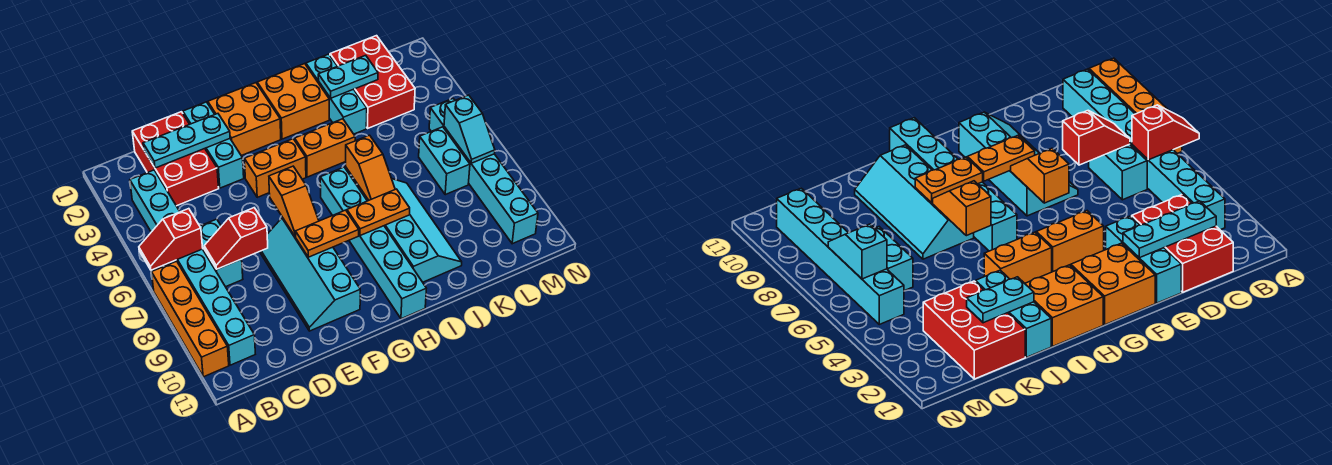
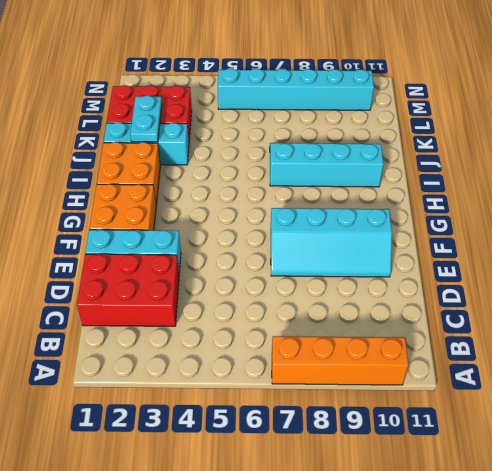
none -> cyan brick B3:B10 level 1
none -> cyan brick C6:C7 level 1
none -> orange brick F4:G4 level 1

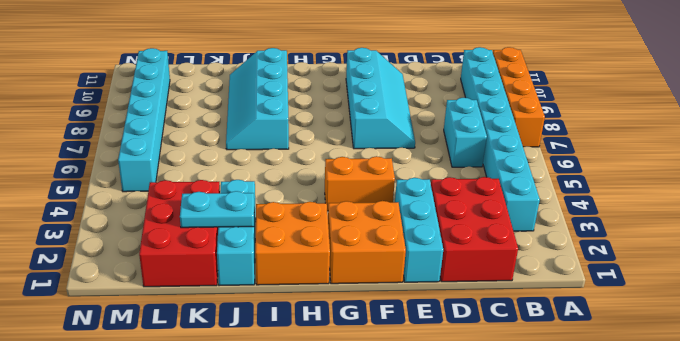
none -> orange brick H4:I4 level 1
none -> cyan brick H6:H11 level 1
none -> cyan brick L6:L7 level 1

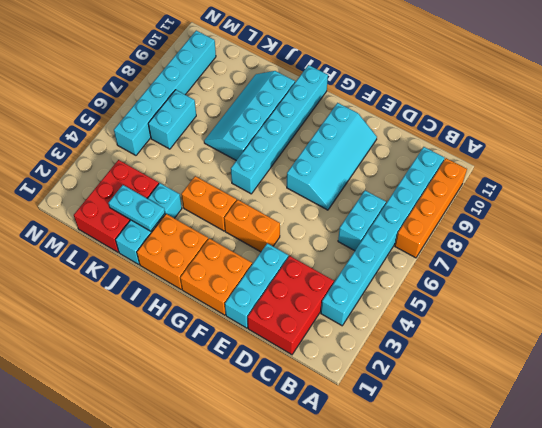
none -> red slope A6:B6 level 2 top B
none -> cyan plate C2:E2 level 2
none -> red slope C7:D7 level 2 top D

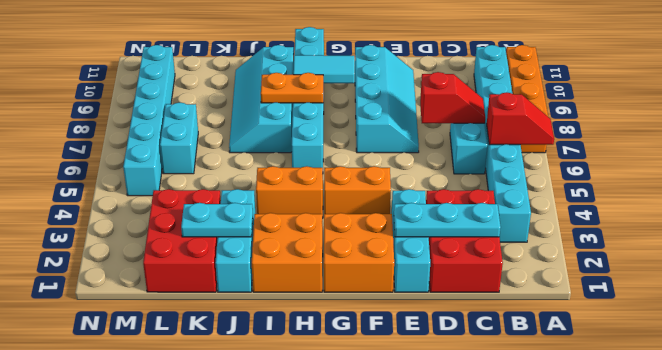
cyan tile G9:H9 level 2 -> none
none -> orange slope F6:F7 level 2 top 6
none -> orange plate F8:G8 level 2
none -> orange slope I6:I7 level 2 top 6

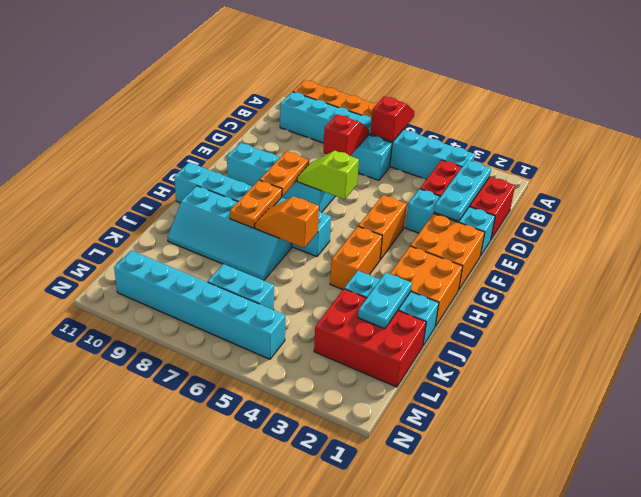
lime slope F6:F7 level 2 top 6 -> orange slope F6:F7 level 2 top 6
none -> cyan slope M6:M7 level 2 top 6

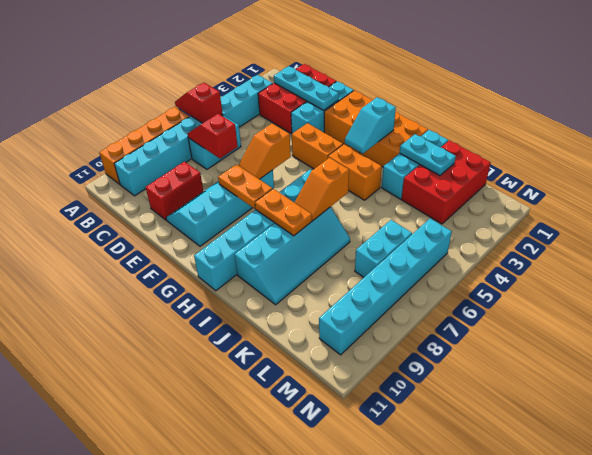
red brick D9:D10 level 1 -> none
cyan slope H2:H3 level 2 top 2 -> cyan slope M6:M7 level 2 top 6

